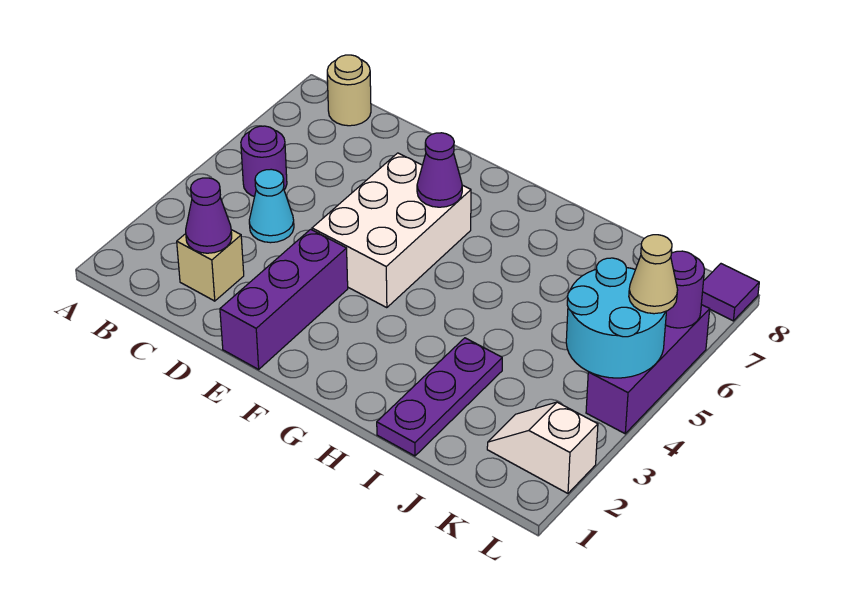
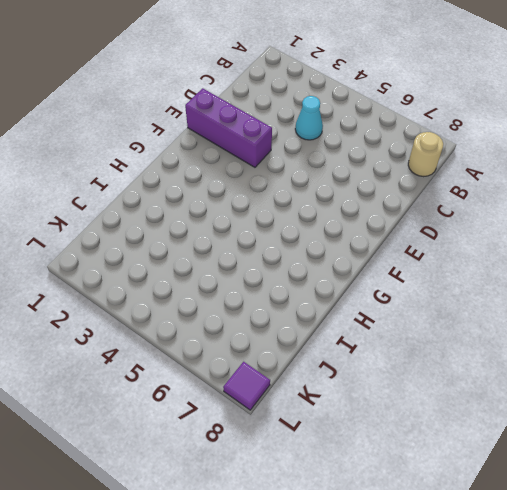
none -> purple round brick B5 level 1
none -> tan brick C2 level 1
none -> white brick E4:F6 level 1

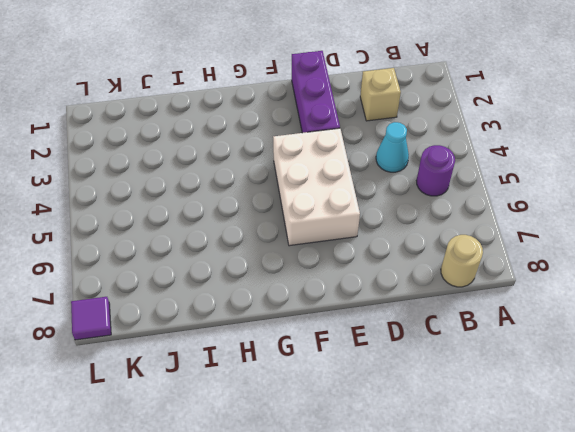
none -> purple plate I1:I3 level 1
none -> white slope K2:L2 level 1 top L
none -> purple brick L4:L6 level 1

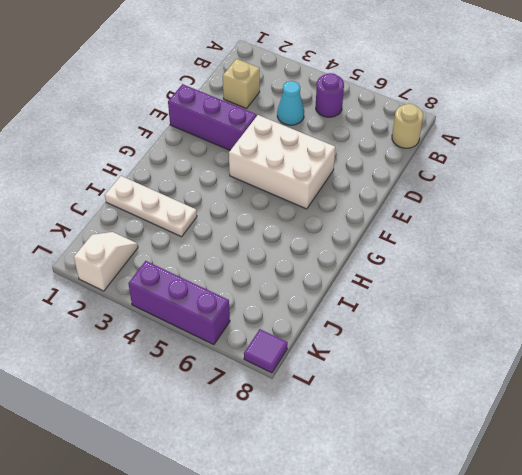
white plate I1:I3 level 1 -> purple plate I1:I3 level 1
none -> purple cone C2 level 2
none -> purple cone F6 level 2
none -> cyan round brick K4:L5 level 2

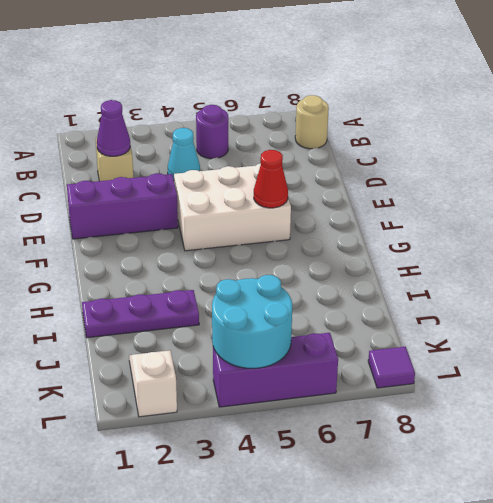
red cone F6 level 2 -> purple cone F6 level 2
none -> purple round brick L6 level 2
none -> tan cone L5 level 3

